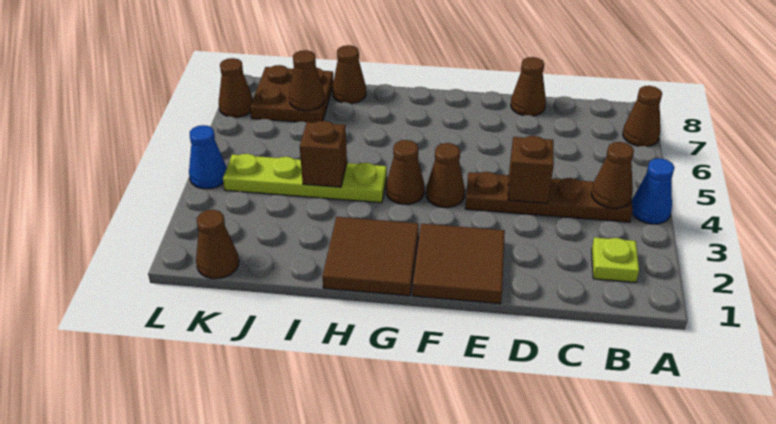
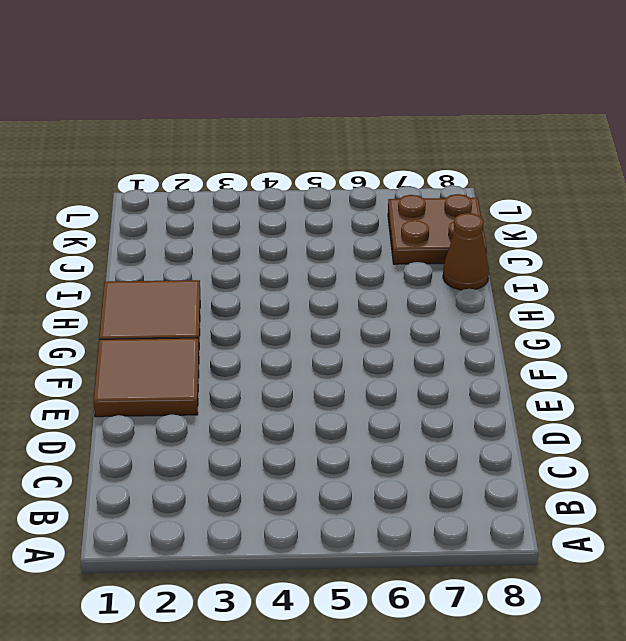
none -> blue cone A4 level 1
none -> brown cone A7 level 1
none -> lime plate B2 level 1

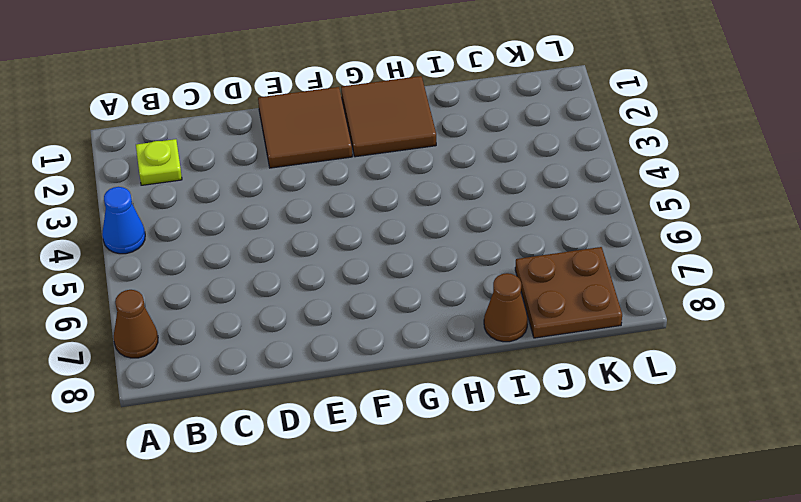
none -> brown plate B4:E4 level 1
none -> brown cone D8 level 1
none -> brown cone F4 level 1

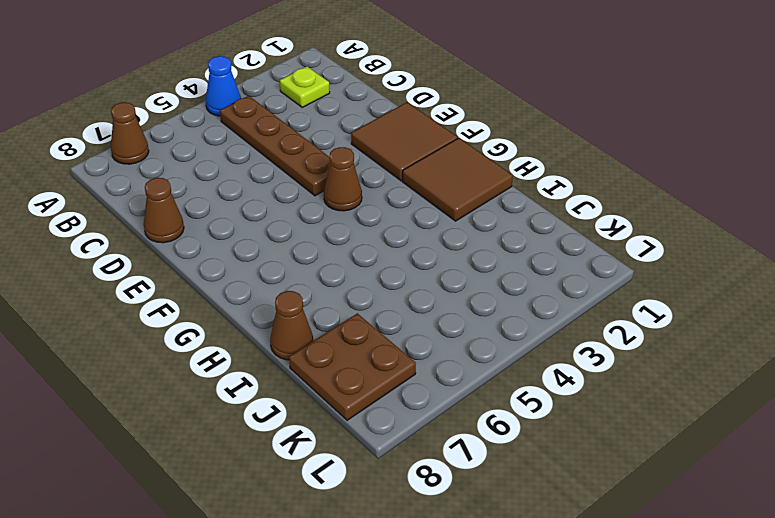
none -> brown cone G4 level 1
none -> lime plate H4:K4 level 1
none -> brown cone K1 level 1

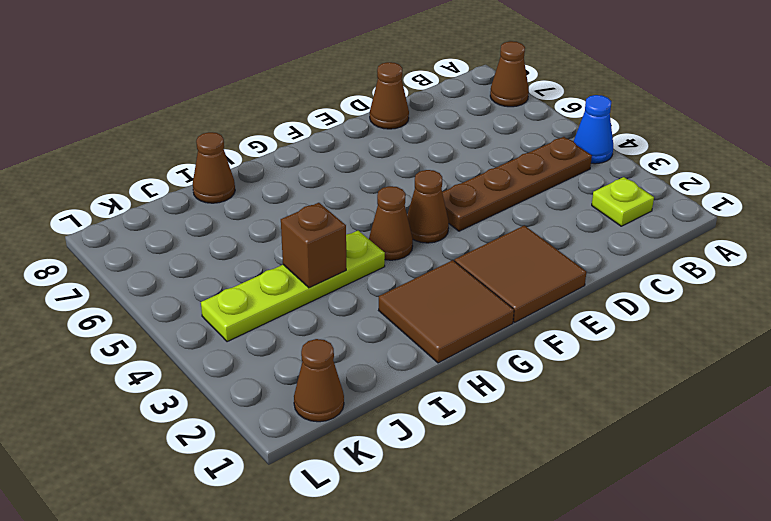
none -> brown plate J7:K8 level 1
none -> blue cone L4 level 1
none -> brown cone L7 level 1

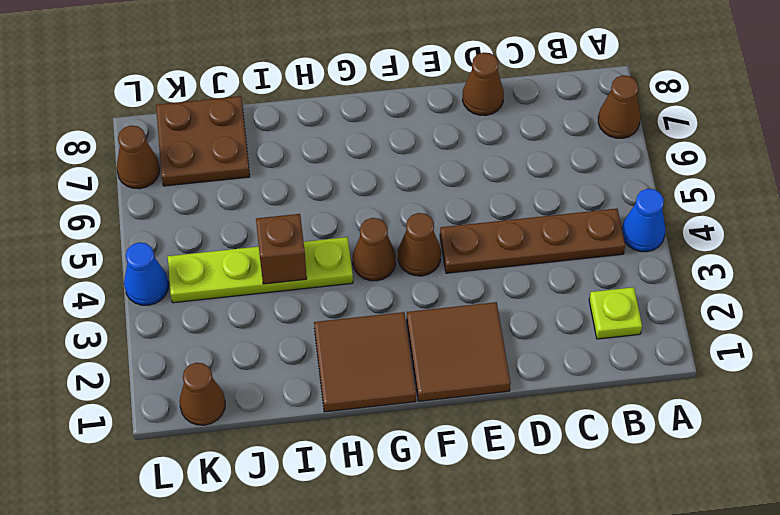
none -> brown cone I8 level 1
none -> brown cone B4 level 2
none -> brown brick D4 level 2

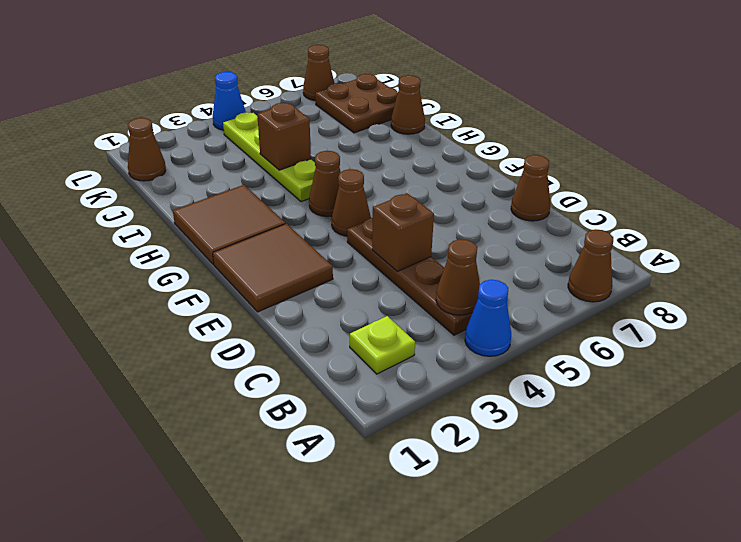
none -> brown cone J7 level 2

